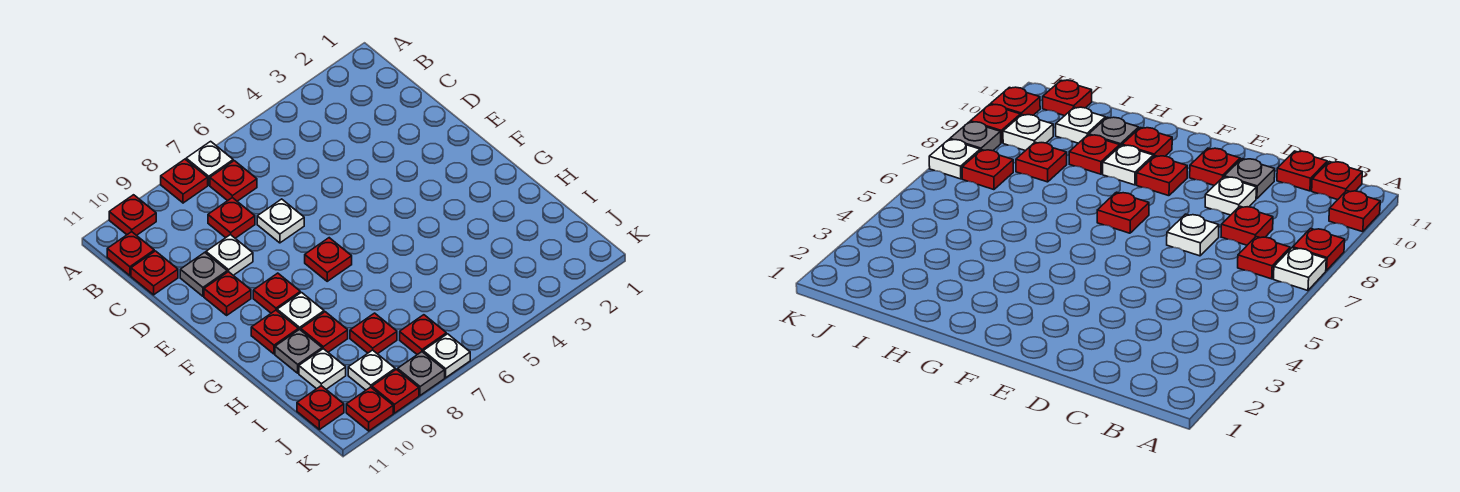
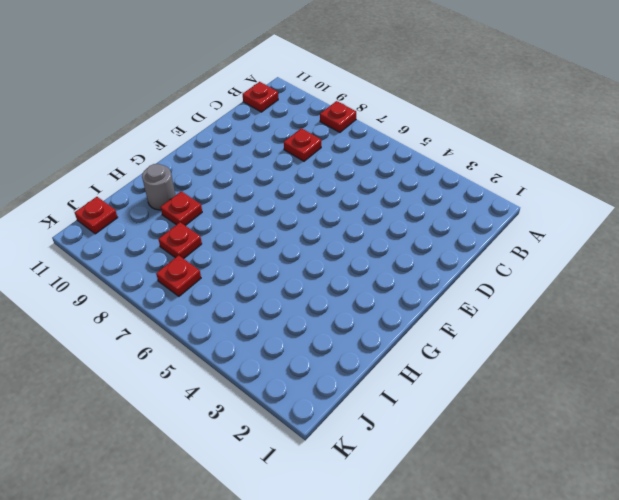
grey round brick H10 level 1 -> grey plate H10 level 1
none -> white plate A7 level 1
none -> red plate A10 level 1
none -> red plate B7 level 1

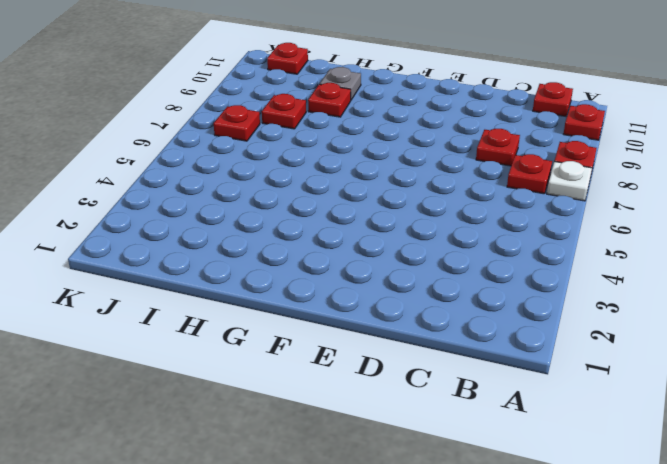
none -> red plate C11 level 1
none -> white plate D7 level 1
none -> white plate D9 level 1

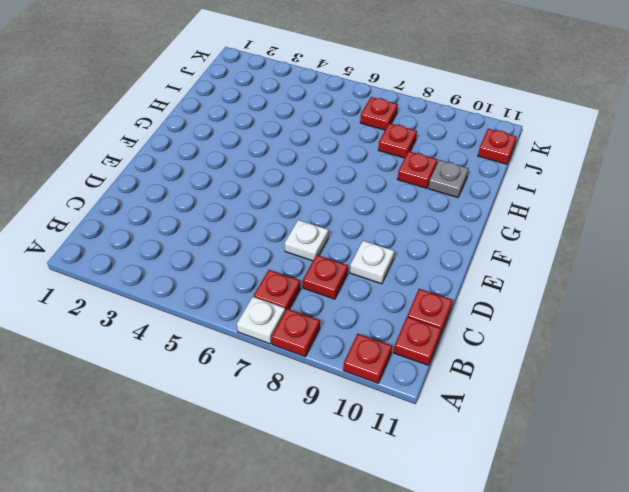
none -> grey plate D10 level 1
none -> red plate E10 level 1
none -> red plate F7 level 1

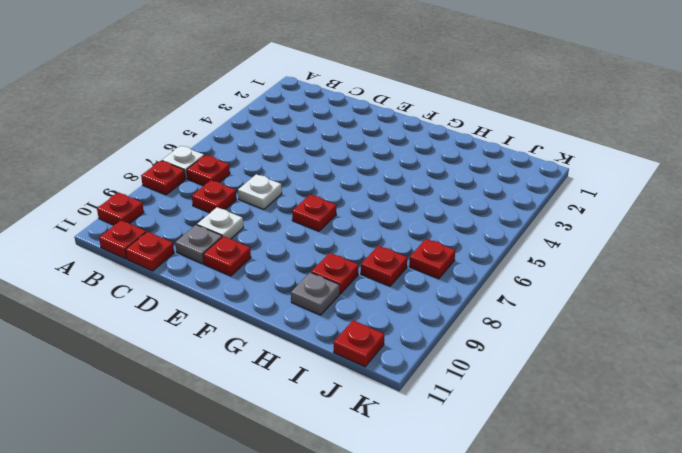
none -> red plate F9 level 1
none -> white plate G9 level 1
none -> red plate G10 level 1

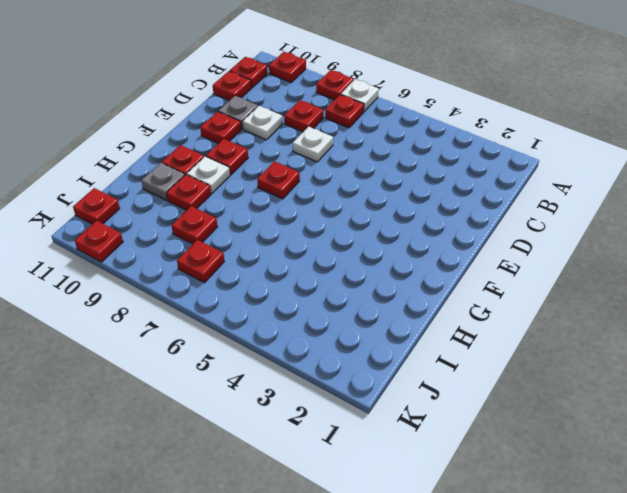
none -> white plate I10 level 1
none -> white plate J9 level 1
none -> white plate K7 level 1

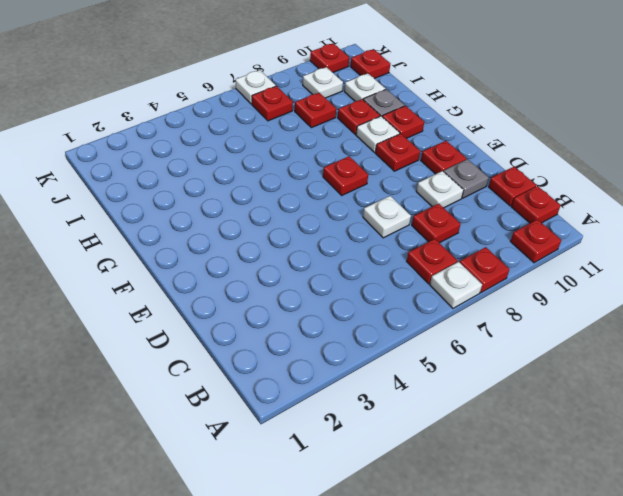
none -> grey plate K8 level 1
none -> red plate K9 level 1

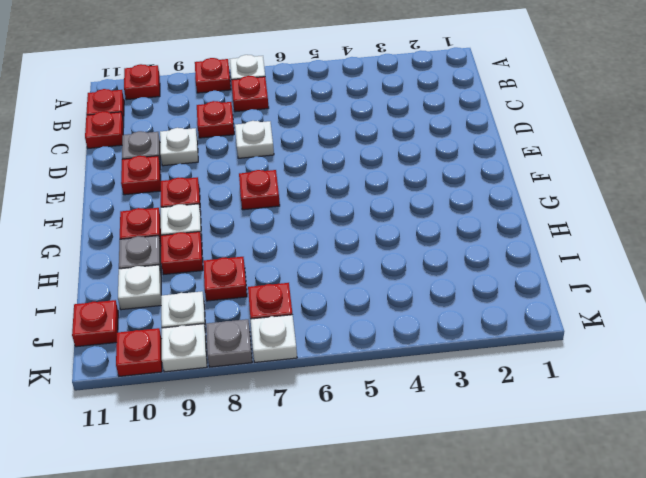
white plate K9 level 1 -> red plate K9 level 1

